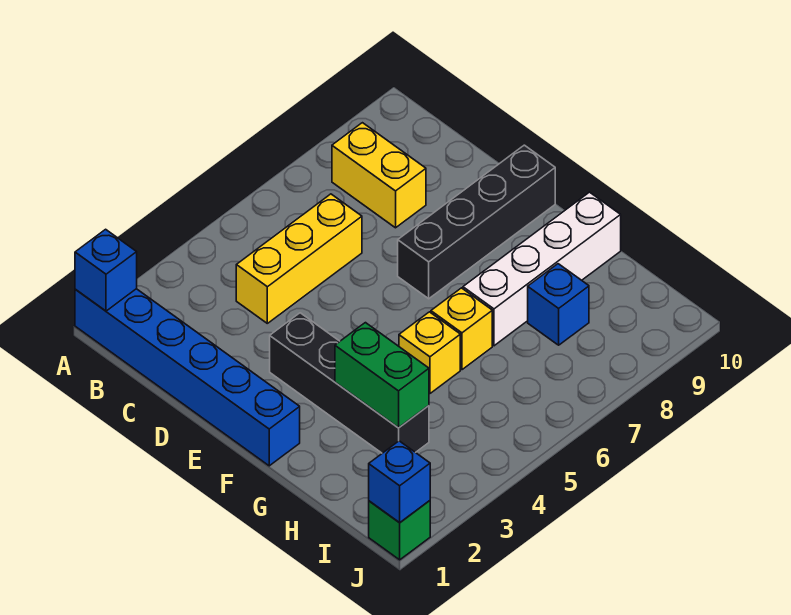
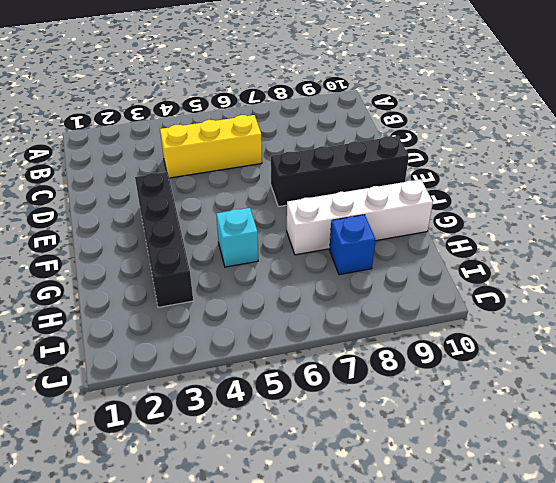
cyan brick G5 level 1 -> yellow brick G5 level 1
none -> blue brick A1:F1 level 1
none -> yellow brick B8:C8 level 1
none -> yellow brick G6 level 1

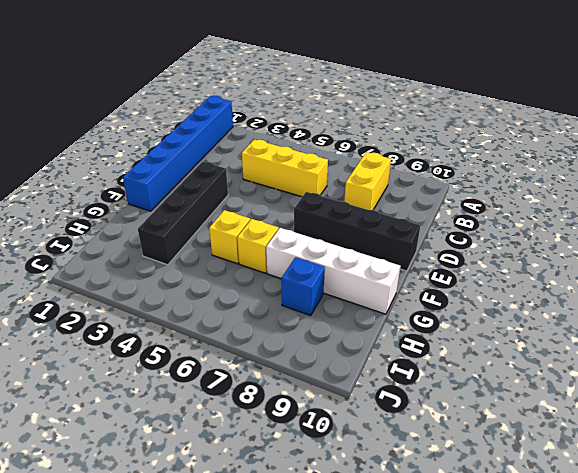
none -> green brick J1 level 1
none -> blue brick A1 level 2
none -> green brick G3:H3 level 2

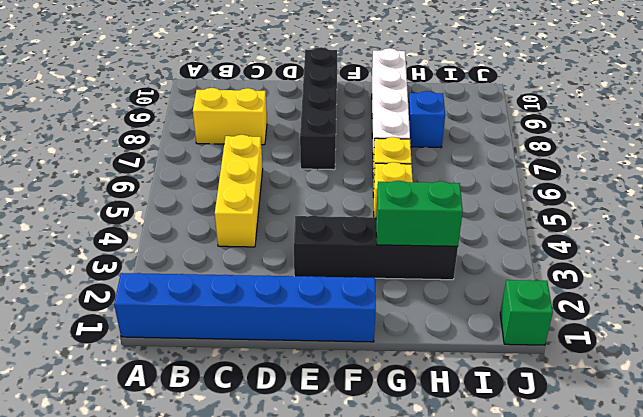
none -> blue brick A1 level 2
none -> blue brick J1 level 2

